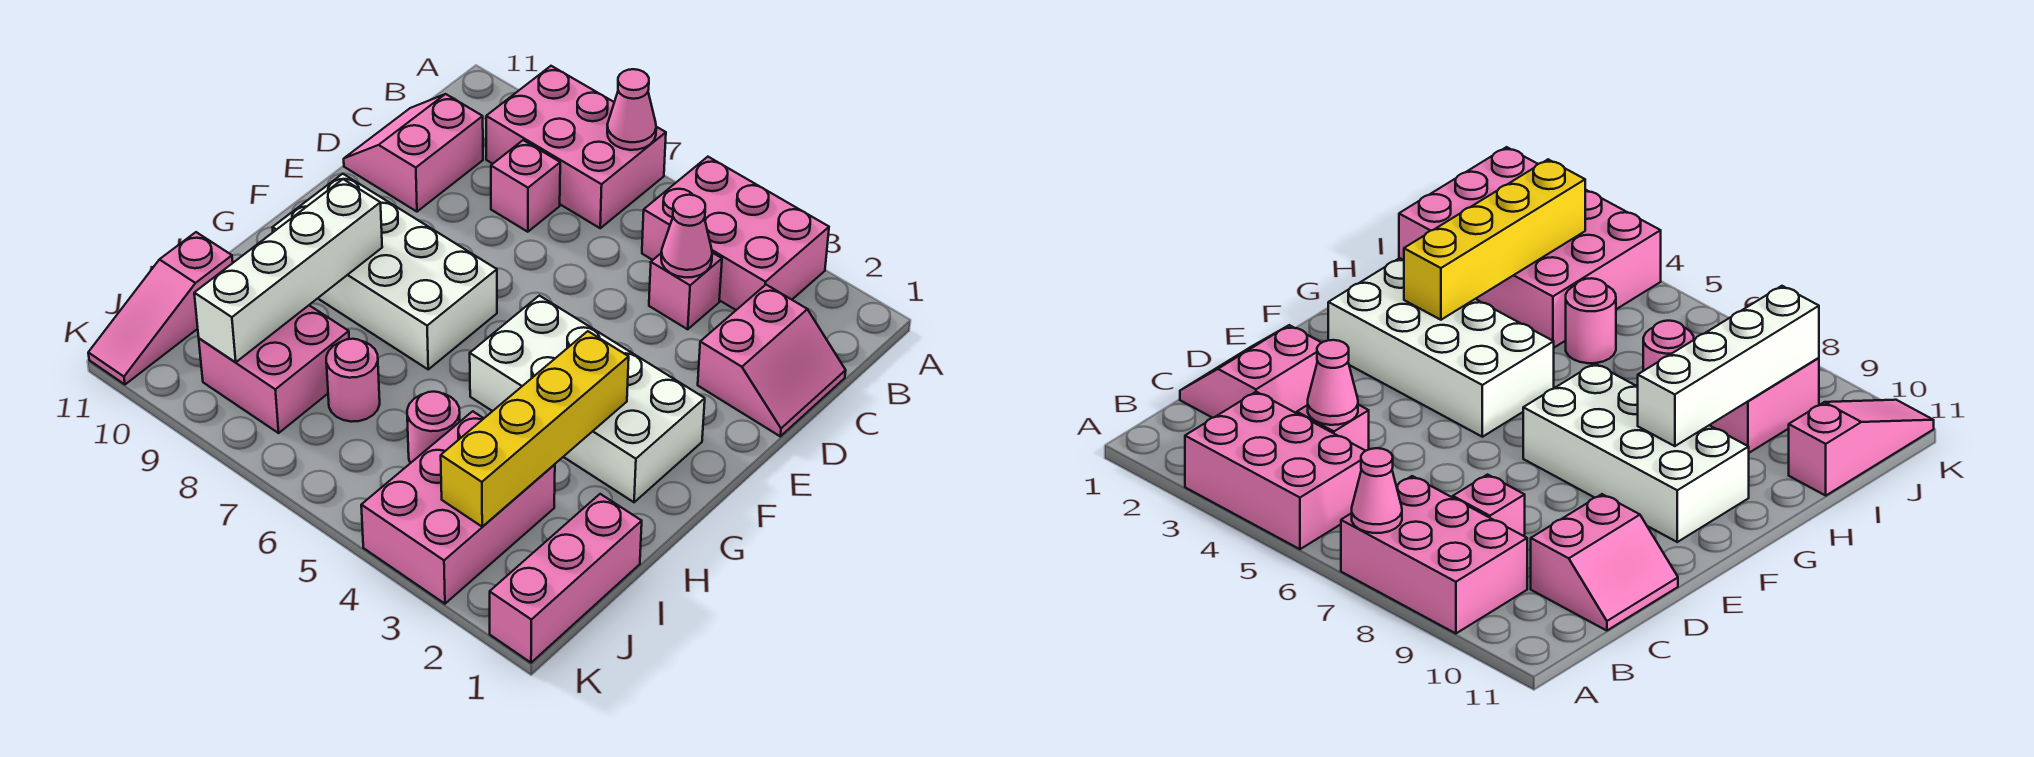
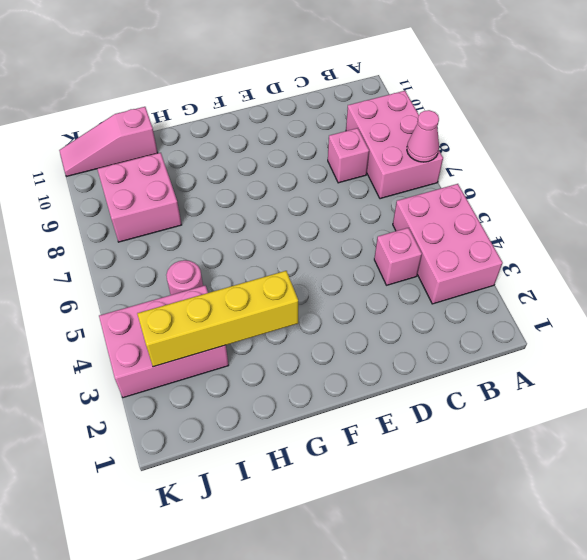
none -> pink slope C1:D2 level 1 top 2
none -> pink slope C10:D11 level 1 top 10
none -> white brick F2:G5 level 1

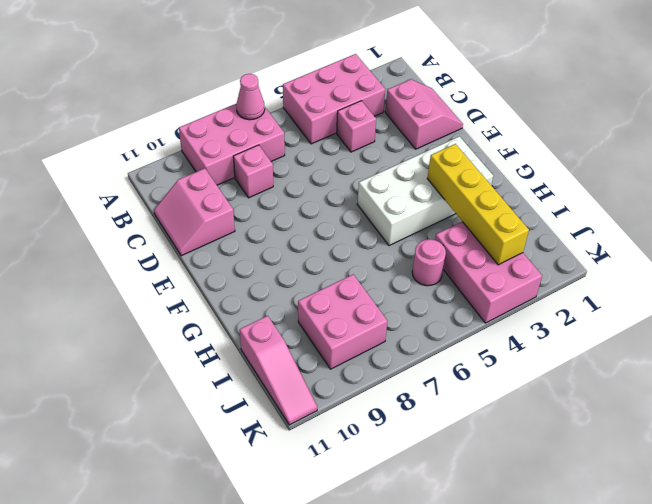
none -> white brick F7:G10 level 1
none -> pink brick I1:K1 level 1
none -> pink round brick I7 level 1

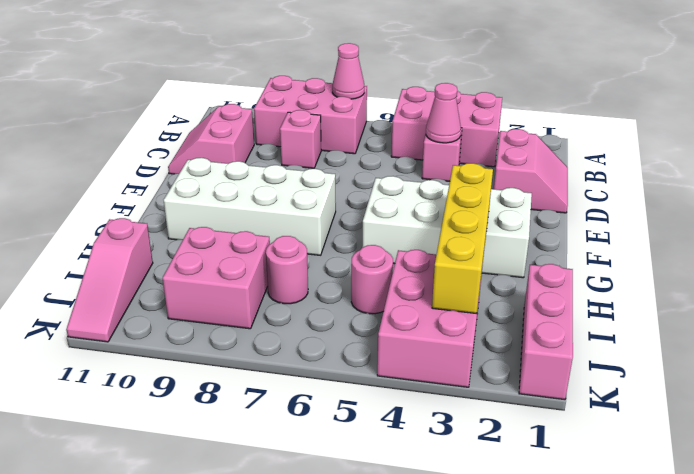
none -> white brick G9:J9 level 2

